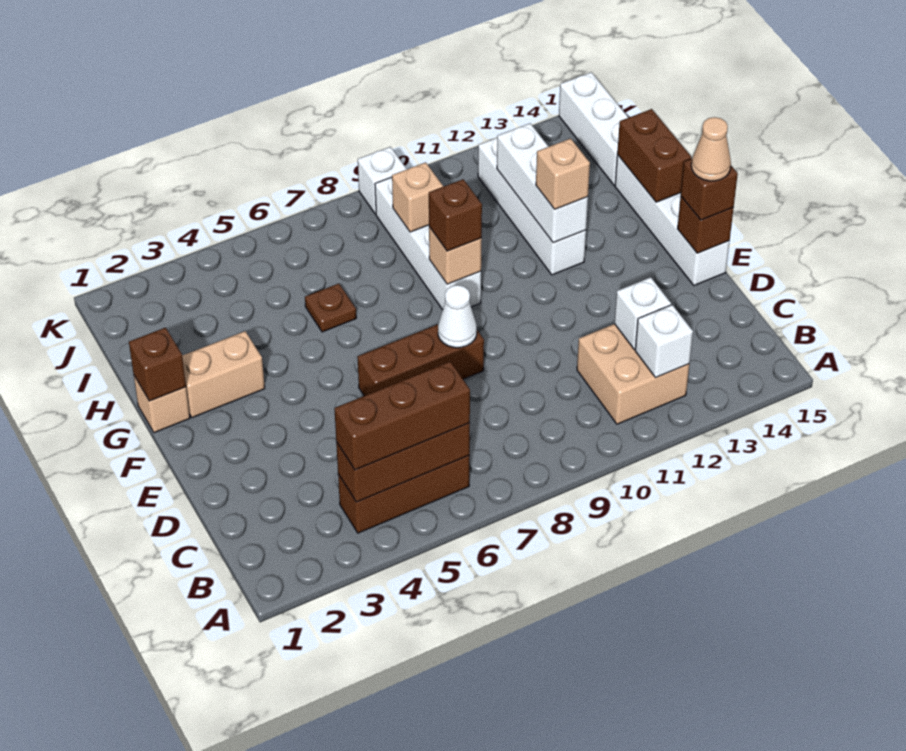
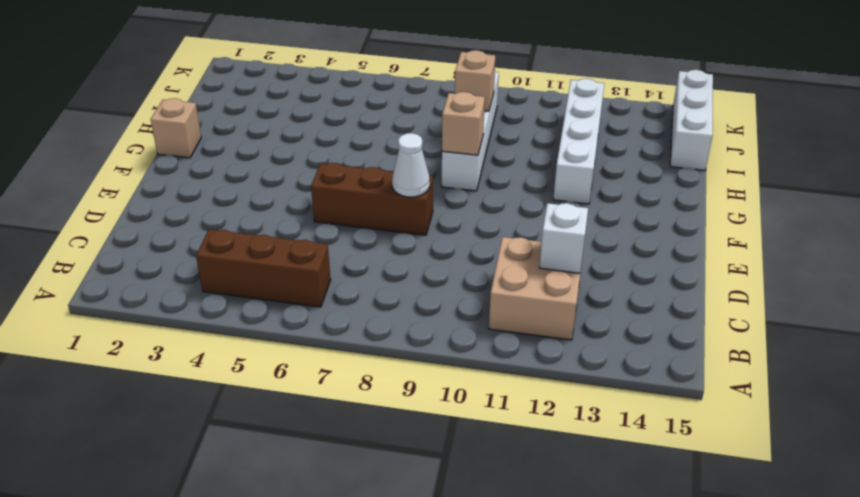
none -> white brick E15:H15 level 1
none -> tan brick G2:G3 level 1
none -> brown plate H6 level 1

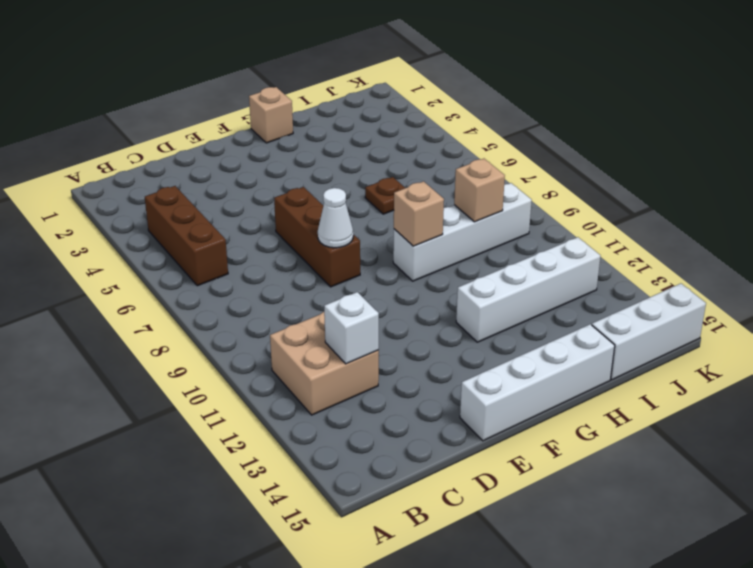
none -> tan brick G2:G3 level 1
none -> white brick K9 level 1
none -> brown brick B4:B6 level 2

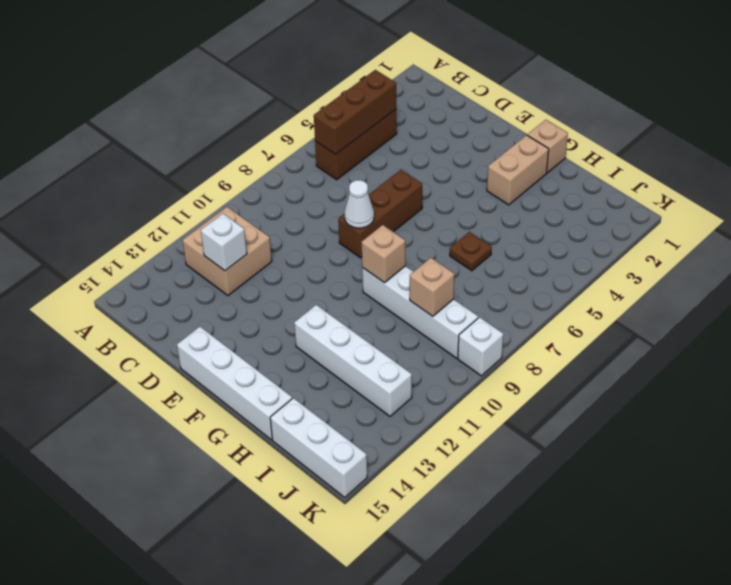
none -> white brick B12 level 2
none -> brown brick E15 level 2
none -> brown brick G1 level 2

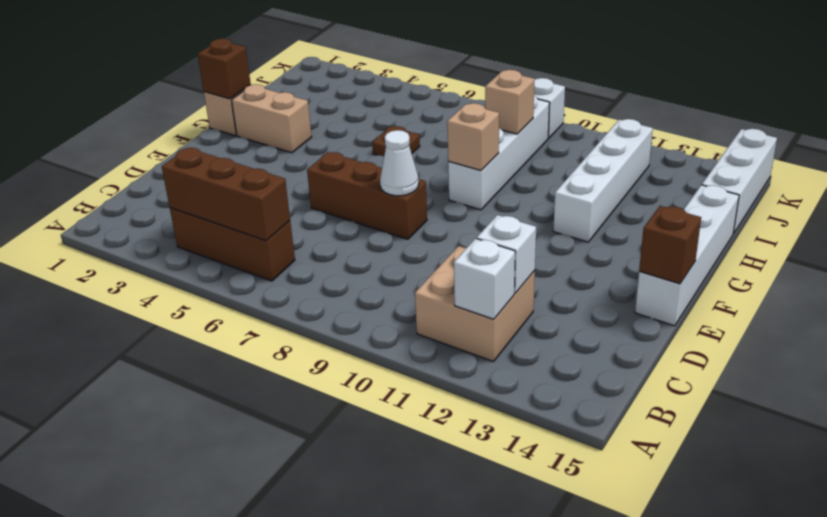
none -> white brick G12:I12 level 2
none -> brown brick G15:H15 level 2
none -> brown brick B4:B6 level 3

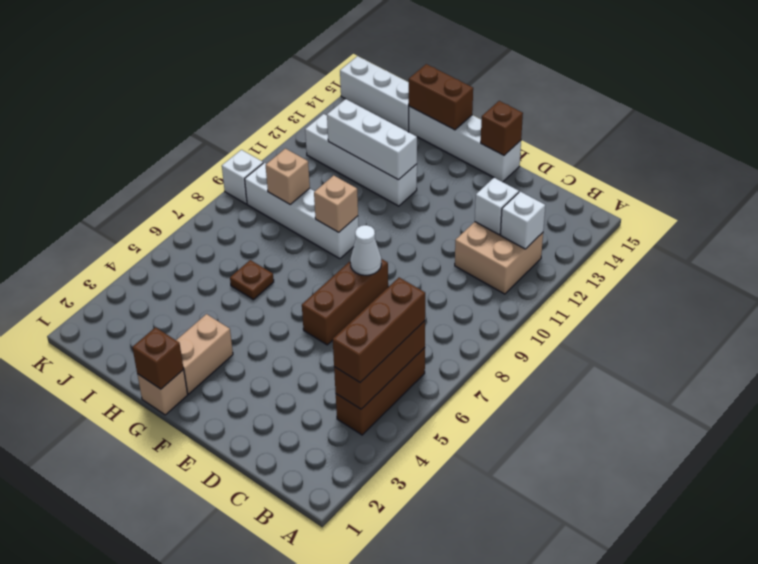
none -> brown brick E15 level 3
none -> brown brick G9 level 3
none -> tan brick G12 level 3

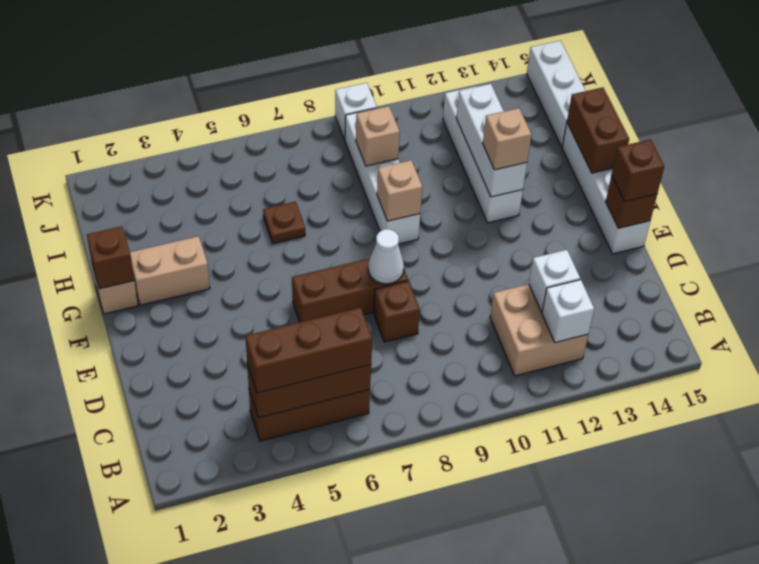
brown brick D8 level 1 -> brown brick G9 level 3
none -> tan cone E15 level 4

